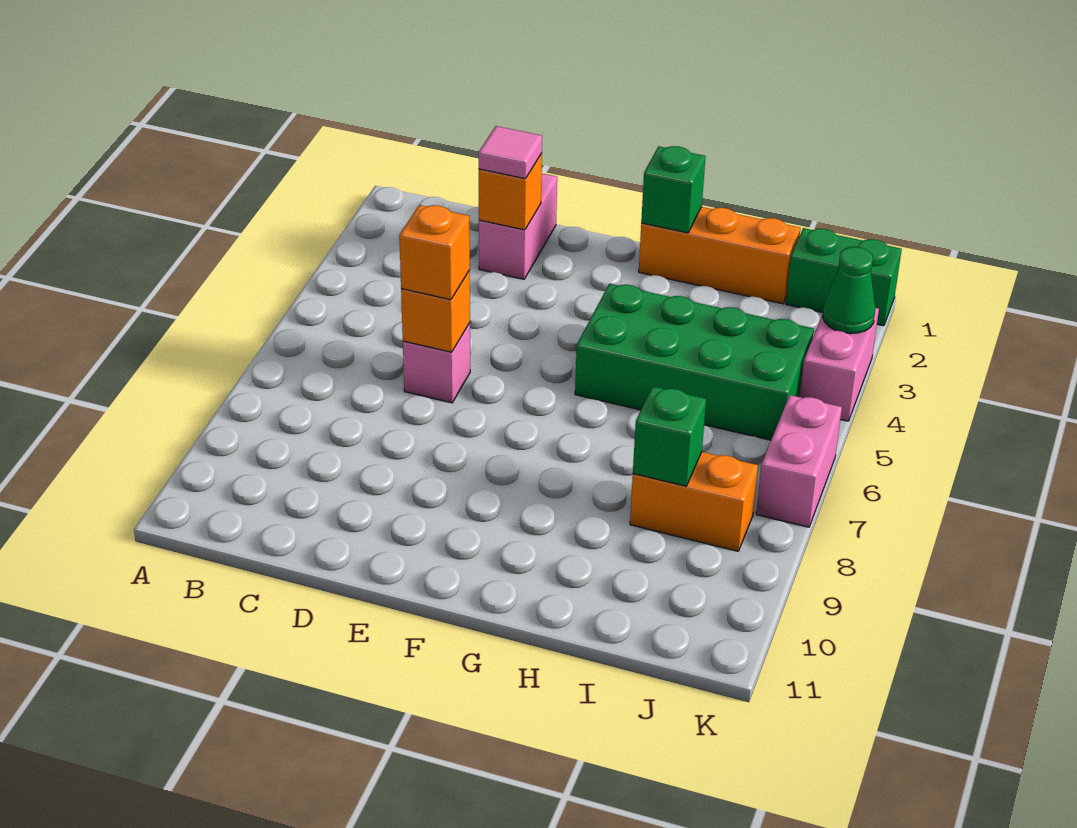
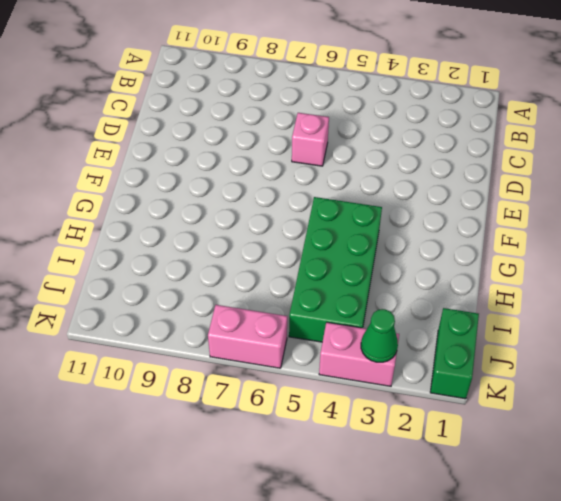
none -> pink brick D1:D2 level 1
none -> orange brick G1:I1 level 1
none -> orange brick I8:J8 level 1

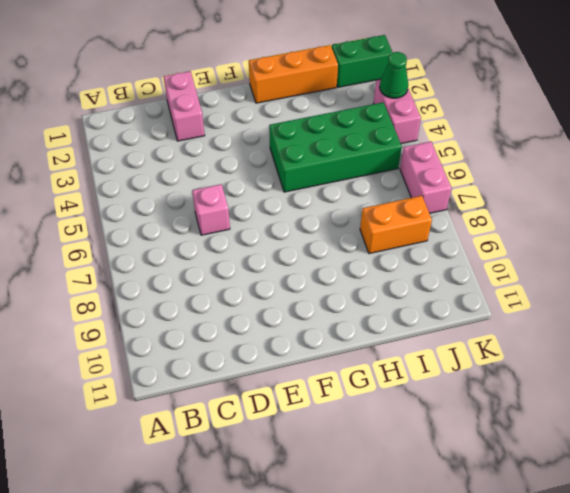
none -> orange brick D2 level 2
none -> orange brick D6 level 2
none -> green brick G1 level 2

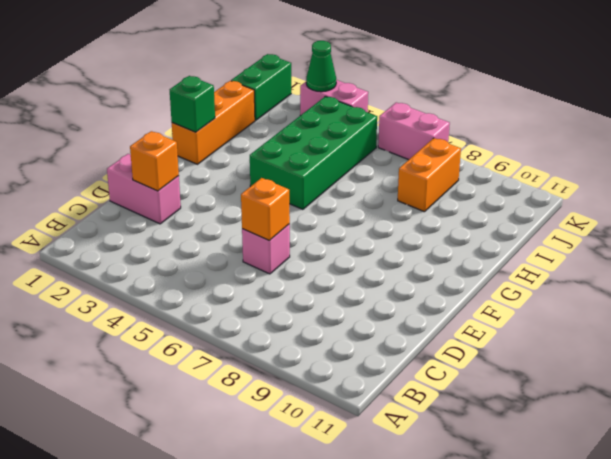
none -> green brick I8 level 2
none -> pink tile D2 level 3
none -> orange brick D6 level 3

